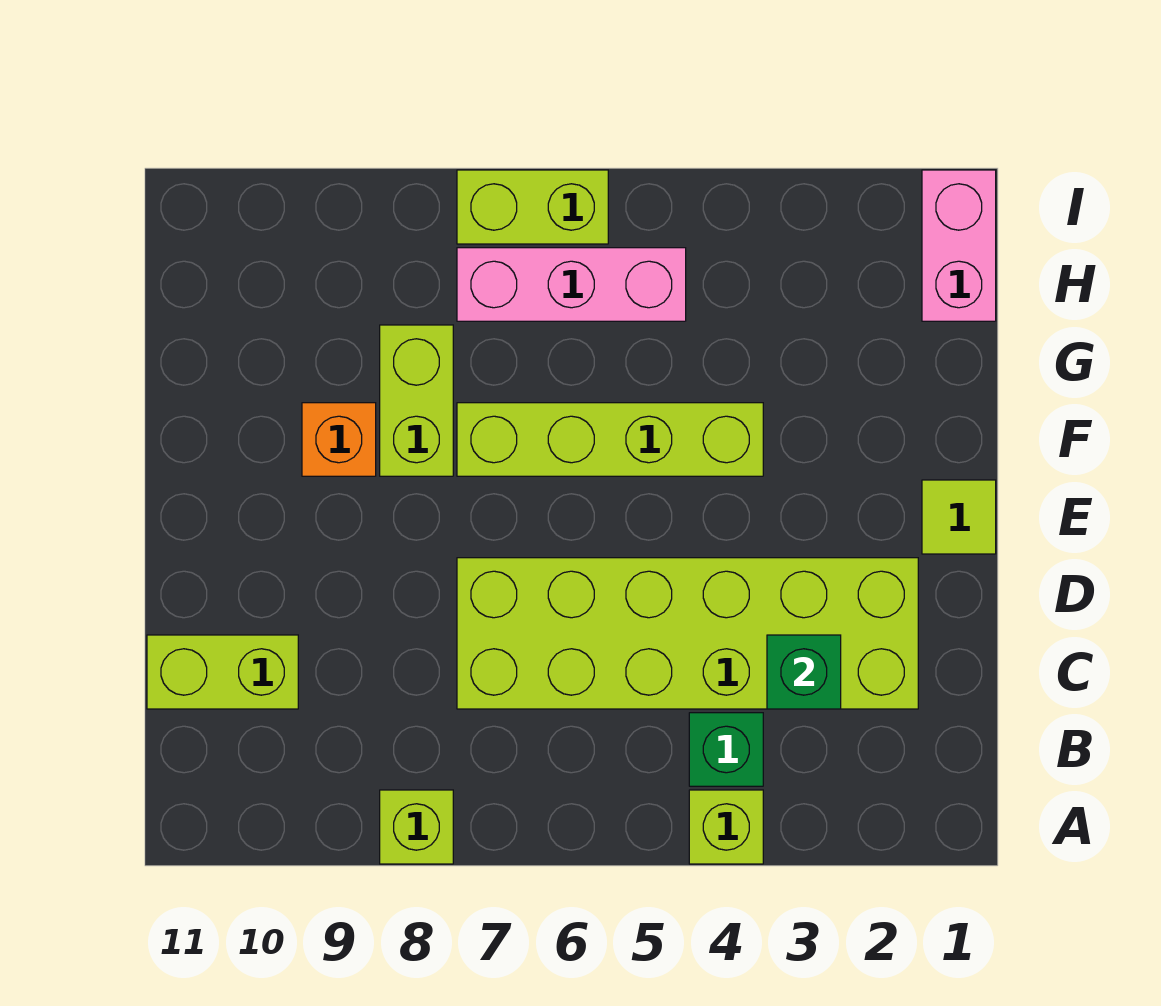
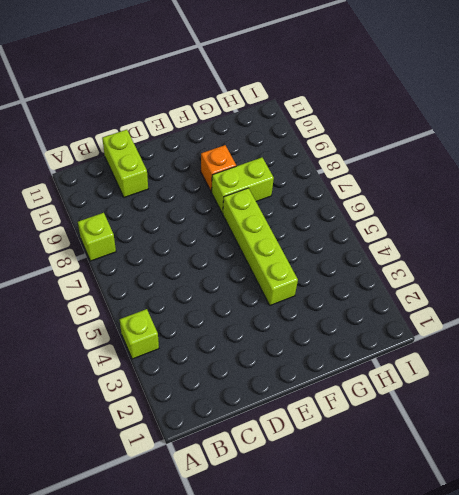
none -> green brick B4 level 1
none -> lime brick C2:D7 level 1
none -> lime tile E1 level 1

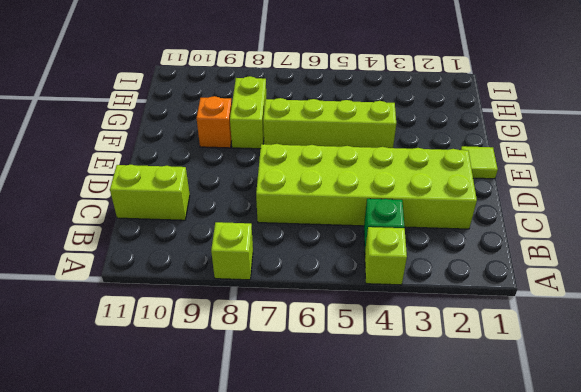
none -> pink brick H1:I1 level 1
none -> pink brick H5:H7 level 1
none -> lime brick I6:I7 level 1

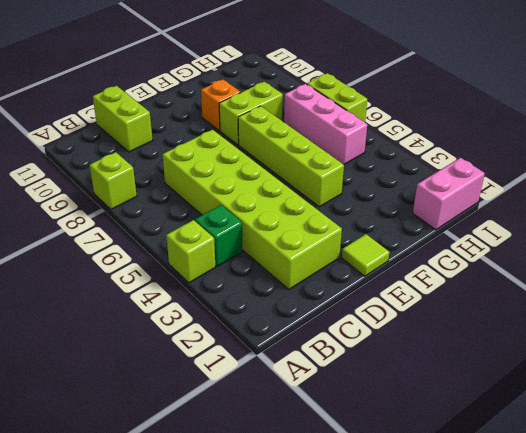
none -> green brick C3 level 2

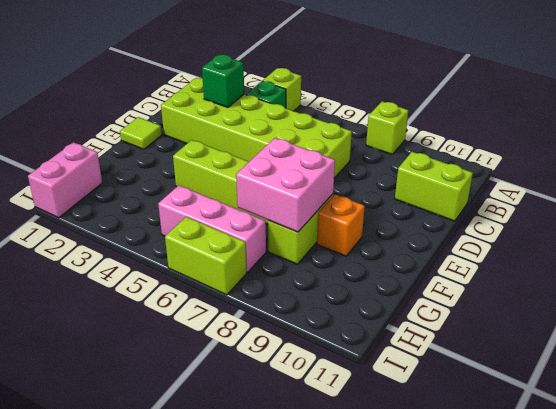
pink brick F7:G8 level 2 -> none

